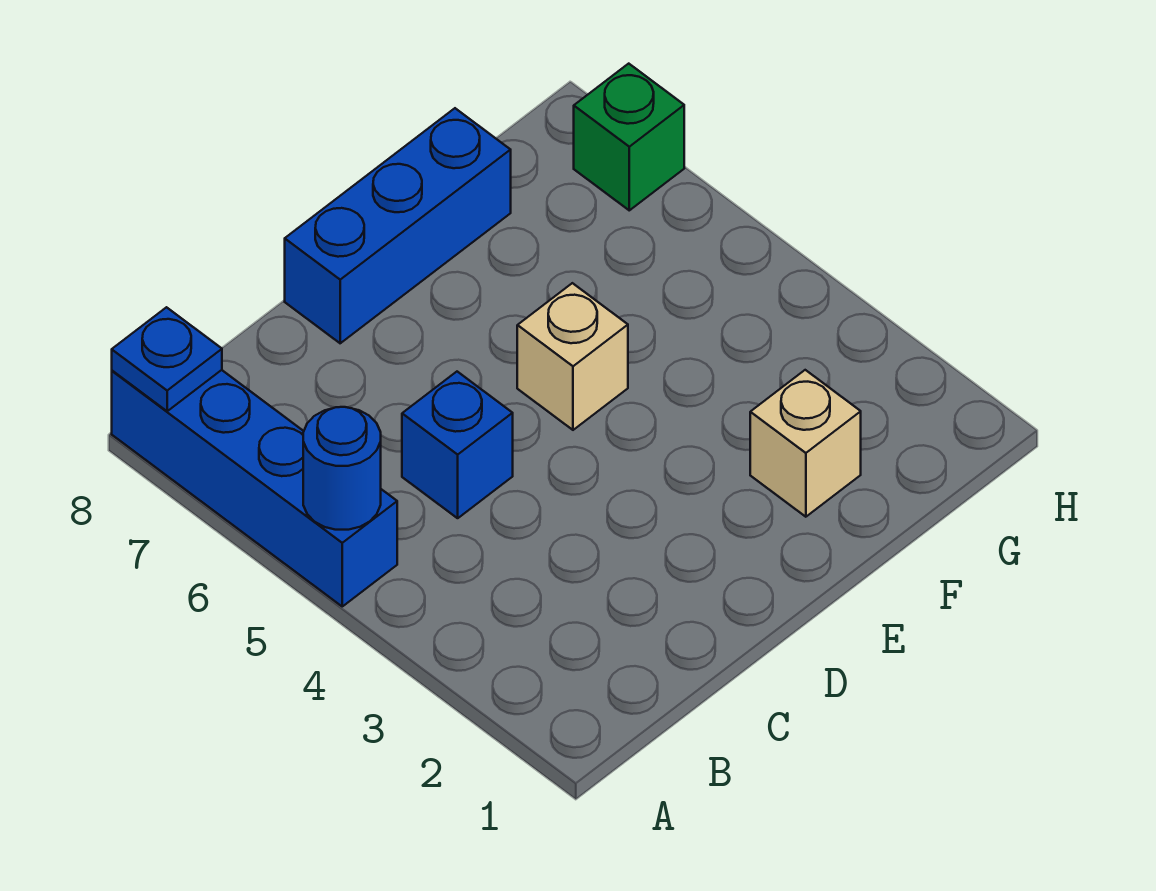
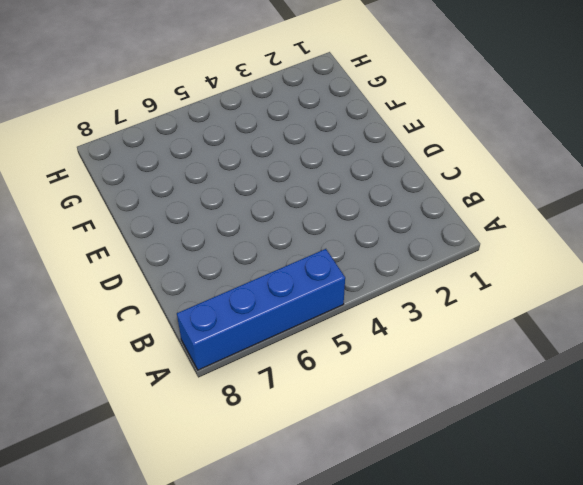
none -> blue brick C5 level 1
none -> blue brick D8:F8 level 1

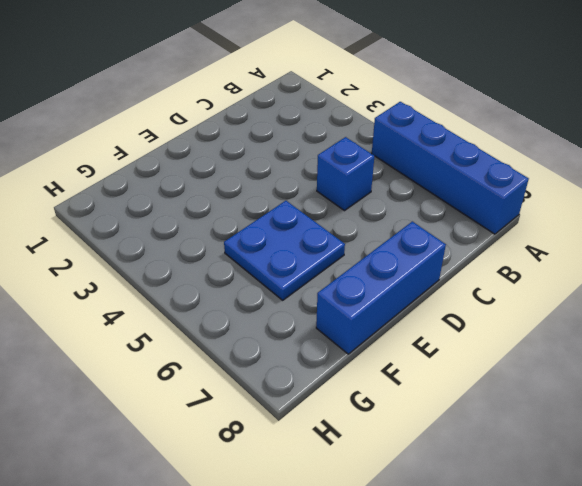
blue plate E5:F6 level 1 -> tan brick E5 level 1
none -> tan brick F2 level 1
none -> green brick H7 level 1

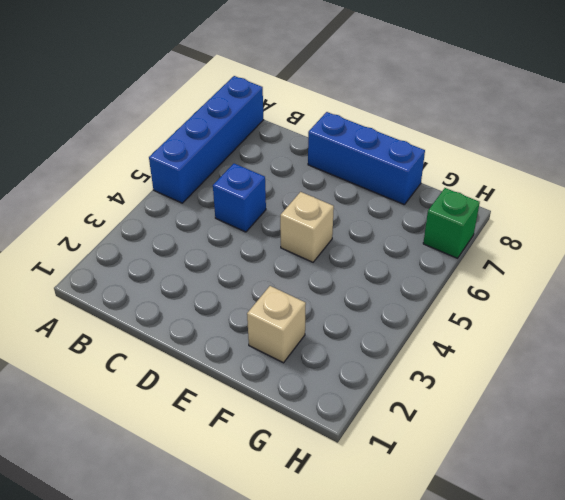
none -> blue round brick A5 level 2
none -> blue plate A8 level 2

